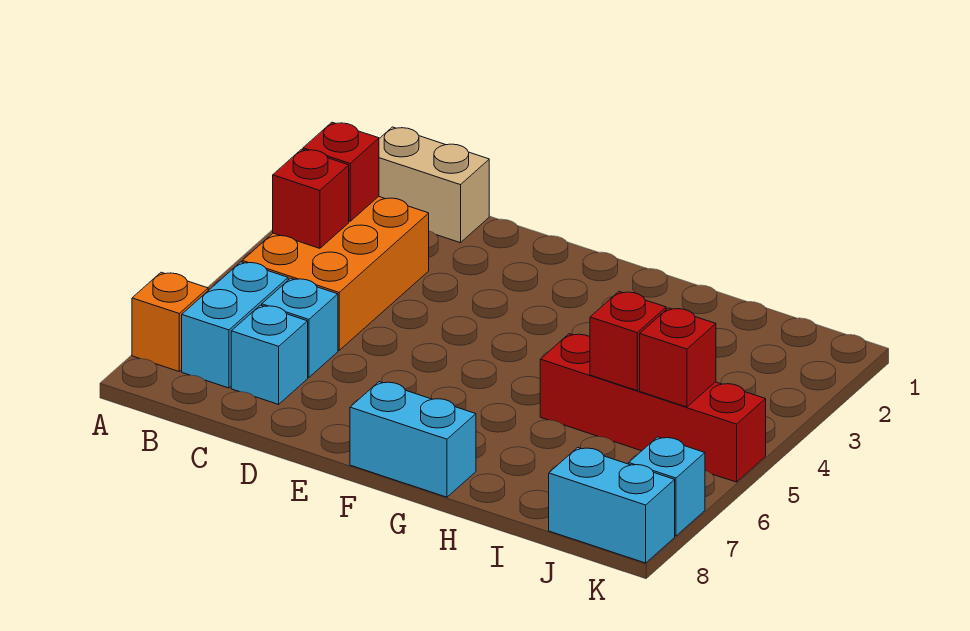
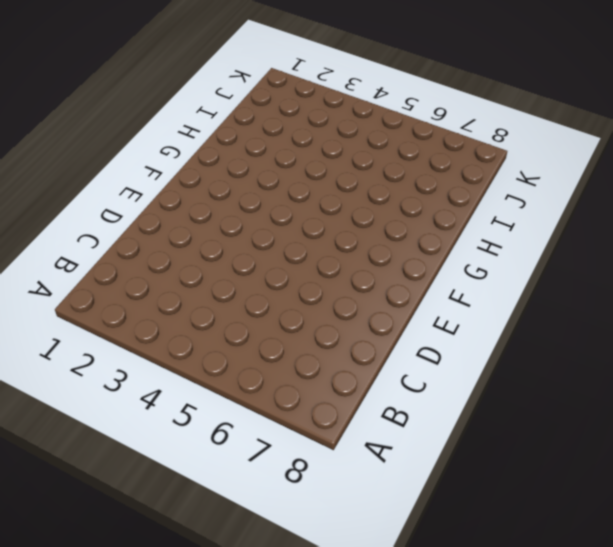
none -> orange brick A7 level 1
none -> tan brick B1:C1 level 1
none -> orange brick B3:C5 level 1

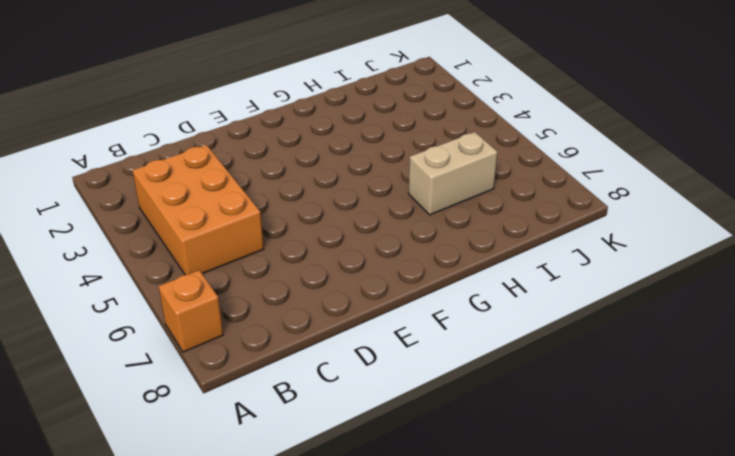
tan brick H6:I6 level 1 -> tan brick B1:C1 level 1
none -> cyan brick B6:B7 level 1
none -> cyan brick C6 level 1
none -> cyan brick C7 level 1

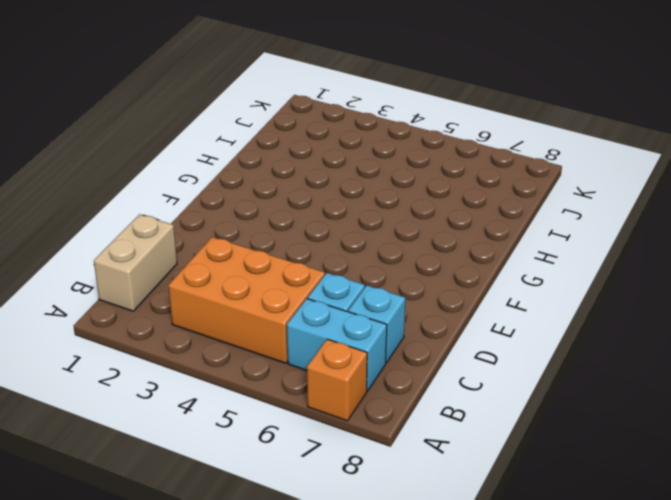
none -> cyan brick F8:G8 level 1
none -> red brick H5:K5 level 1
none -> cyan brick J8:K8 level 1

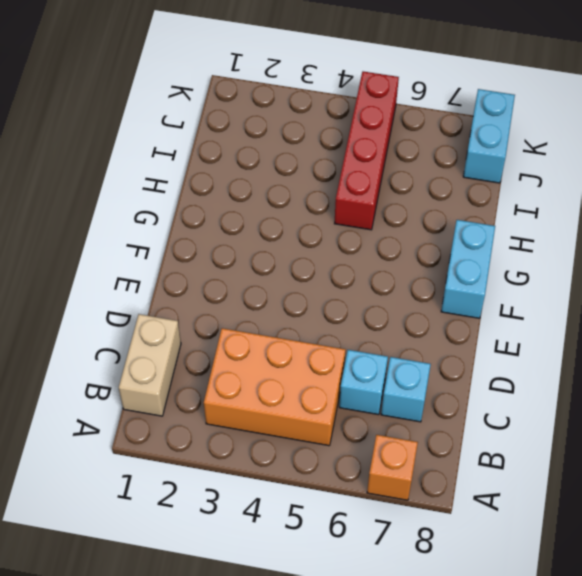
none -> cyan brick B6:B7 level 1
none -> cyan brick K7 level 1
none -> red brick B3 level 2

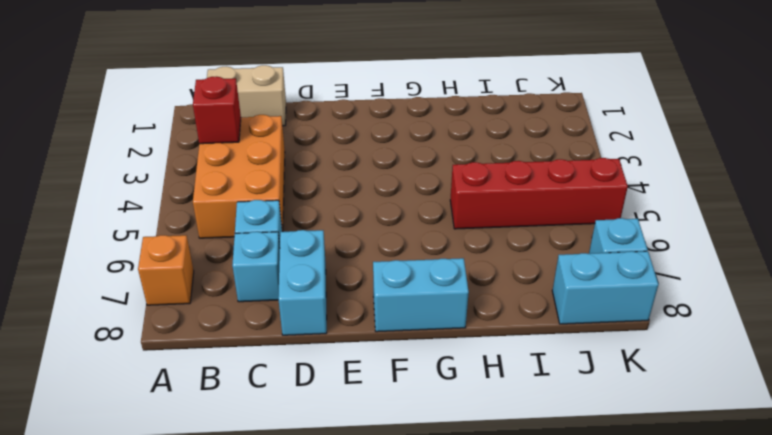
cyan brick D7:D8 level 1 -> cyan brick B6:B7 level 1
none -> red brick B4 level 2
none -> red brick I5 level 2
none -> red brick J5 level 2

